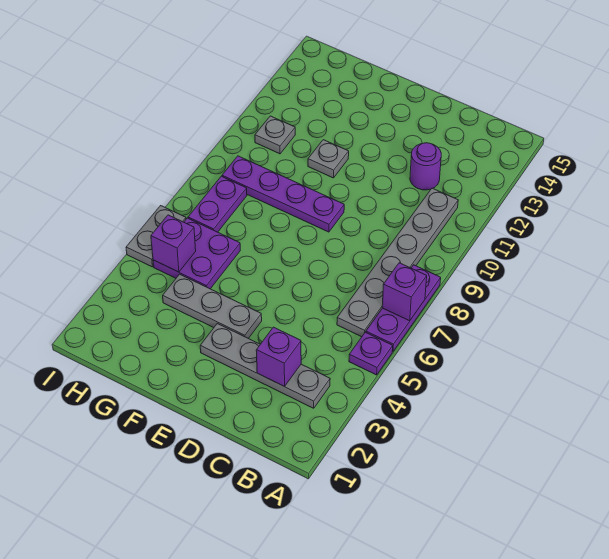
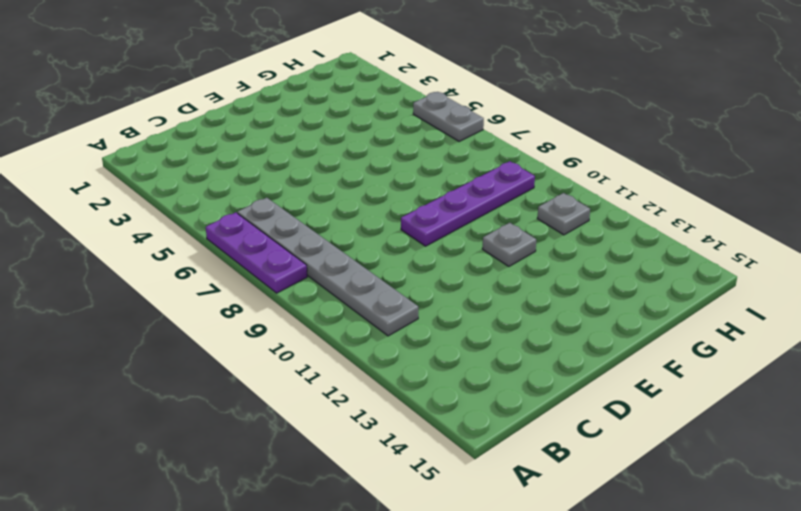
none -> purple plate A5 level 1
none -> grey plate B3:E3 level 1
none -> purple round brick C12 level 1

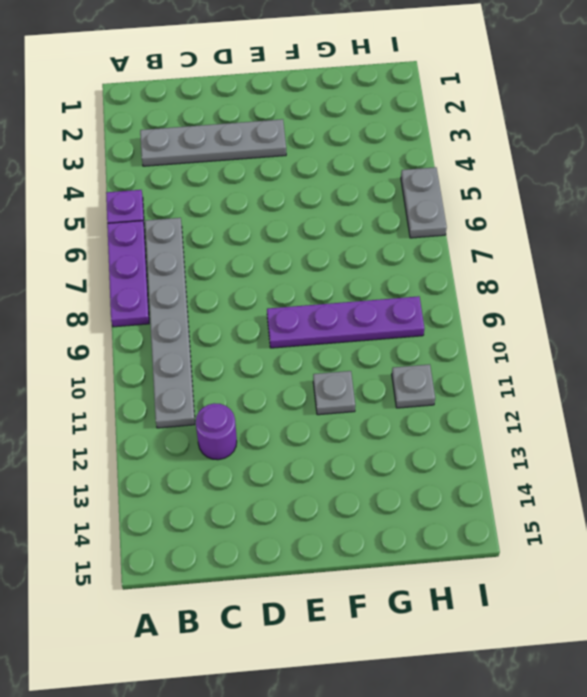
none -> grey plate E4:G4 level 1
none -> purple plate G5:H6 level 1
none -> purple plate H7:H8 level 1

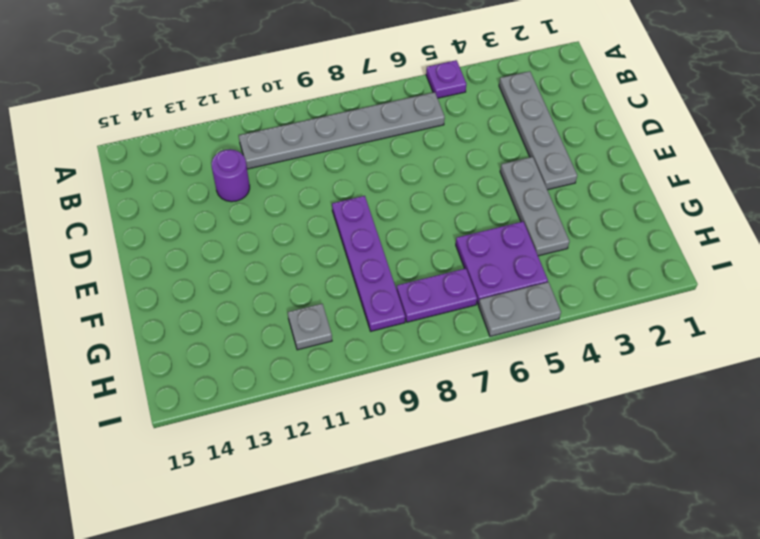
none -> purple plate A6:A8 level 1
none -> grey plate F11 level 1
none -> purple brick A7 level 2

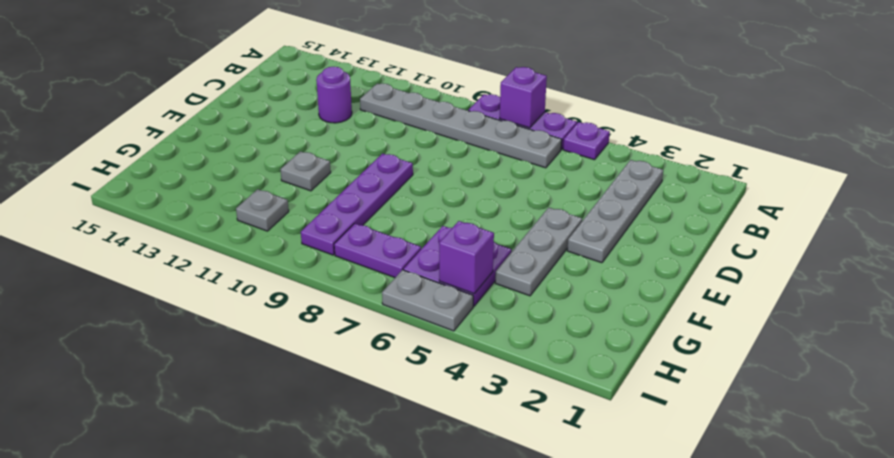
none -> purple brick C3 level 2

